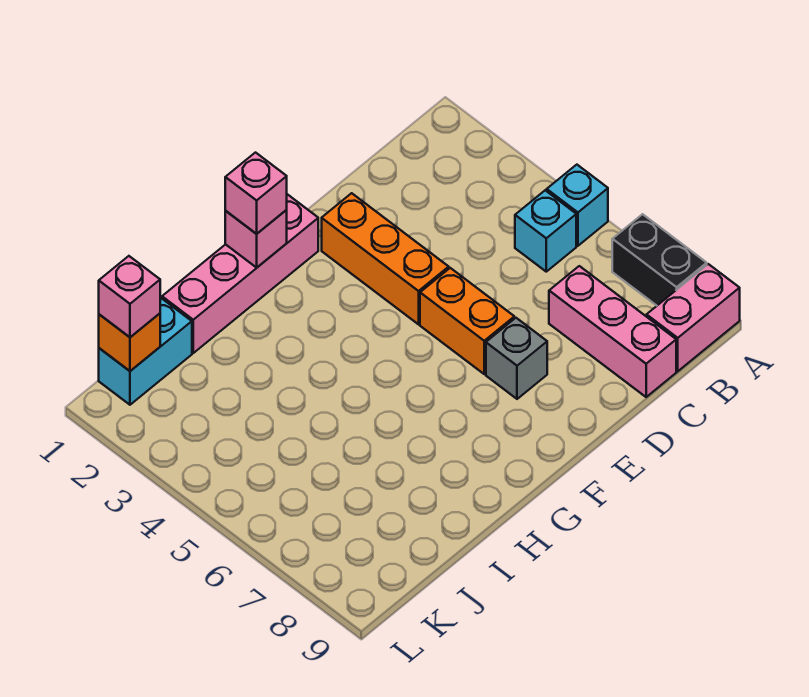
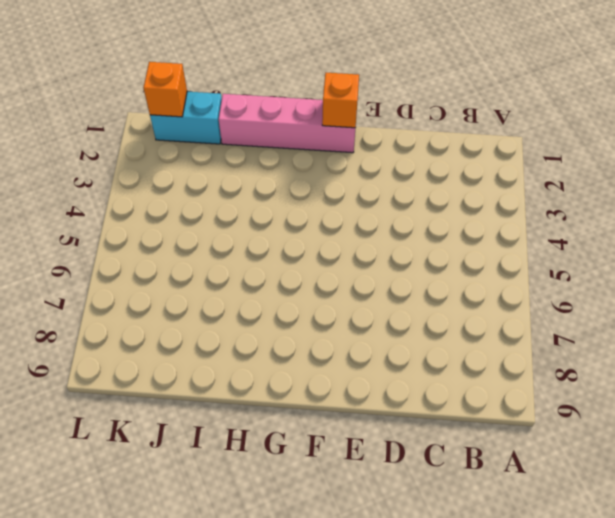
orange brick F1 level 2 -> none
none -> cyan brick A5 level 1
none -> black brick A7:A8 level 1
none -> pink brick A9:B9 level 1

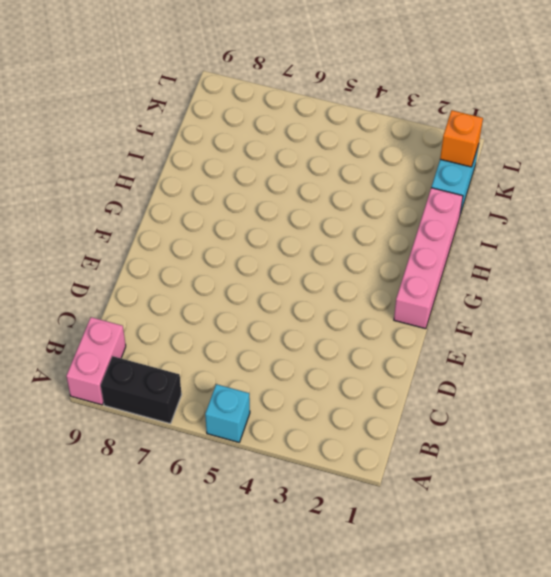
none -> cyan brick B5 level 1
none -> pink brick C7:C9 level 1
none -> orange brick E2:E4 level 1

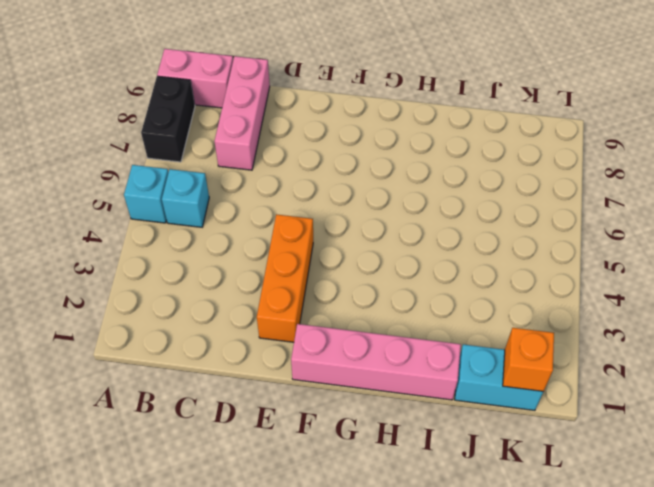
none -> orange brick E5:E6 level 1
none -> grey brick E7 level 1
none -> pink brick G1 level 2

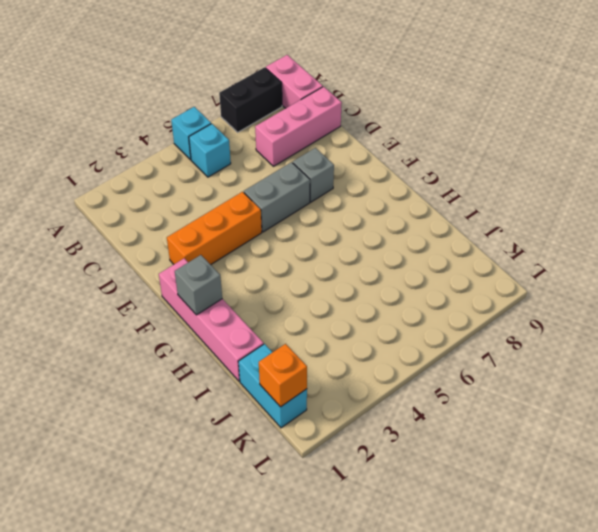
grey brick E5:E6 level 1 -> orange brick E5:E6 level 1
grey brick G1 level 2 -> pink brick G1 level 2
none -> pink brick G1 level 3
none -> pink brick K1 level 3

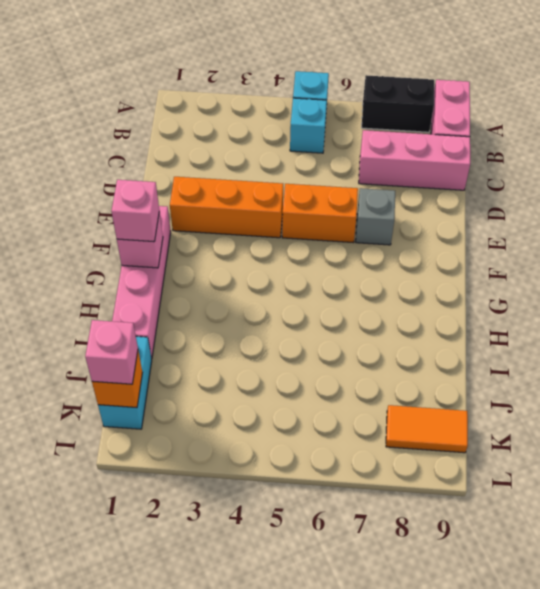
orange tile K8:K9 level 1 -> none

